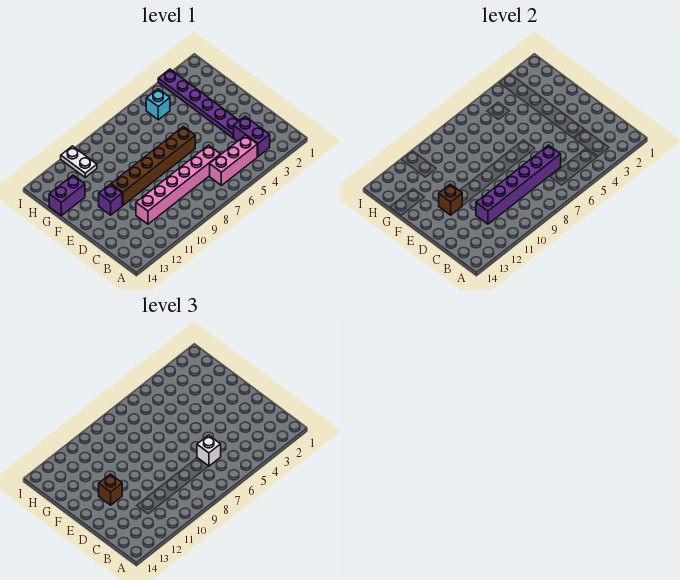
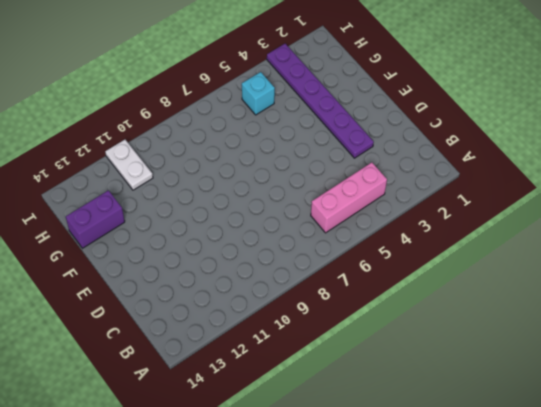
none -> purple brick B3:C3 level 1
none -> pink brick C6:C11 level 1
none -> brown brick E6:E11 level 1

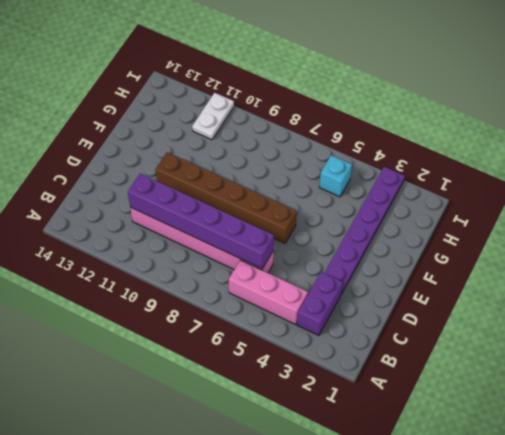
none -> purple brick E12 level 1
none -> purple brick G13:G14 level 1
none -> brown brick E12 level 2

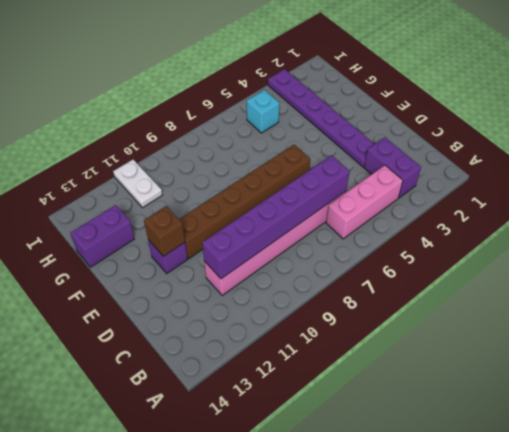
none -> white brick C6 level 3
none -> brown brick E12 level 3

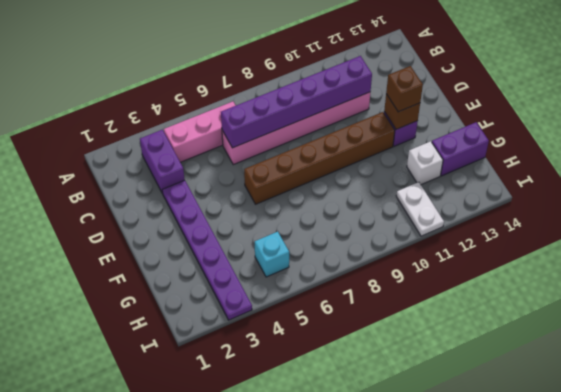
white brick G12 level 1 -> white brick C6 level 3

